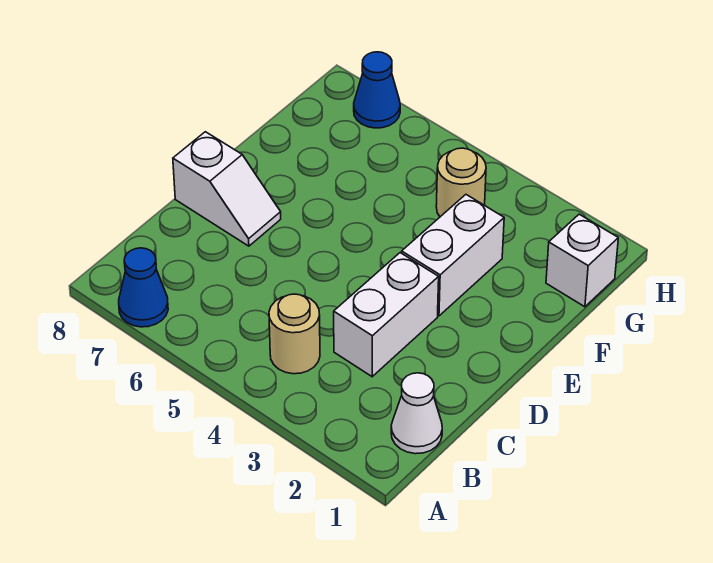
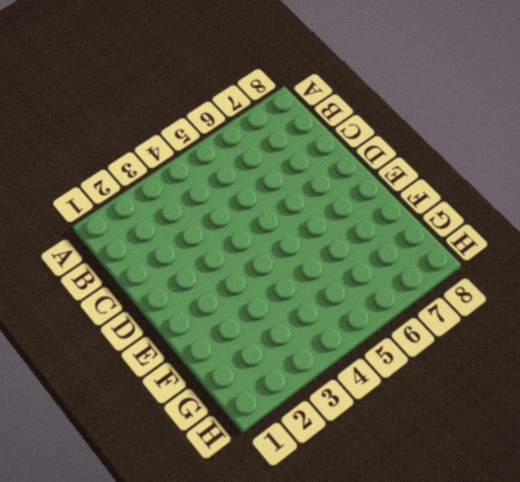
none -> blue cone A7 level 1
none -> white cone B1 level 1

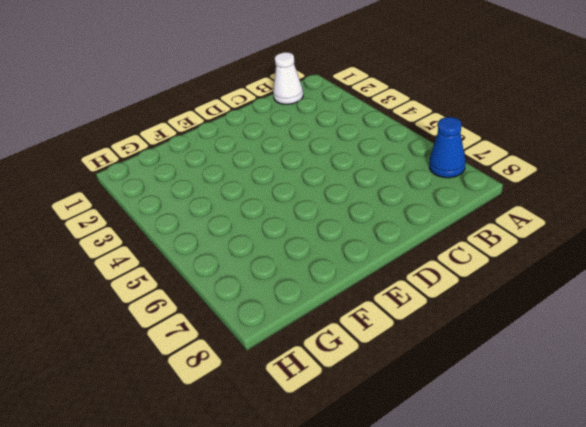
none -> tan round brick B4 level 1
none -> white brick C3:D3 level 1

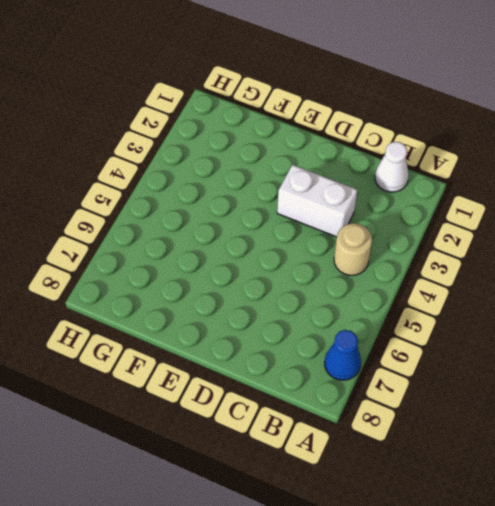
none -> white slope D7:D8 level 1 top 8
none -> white brick E3:F3 level 1

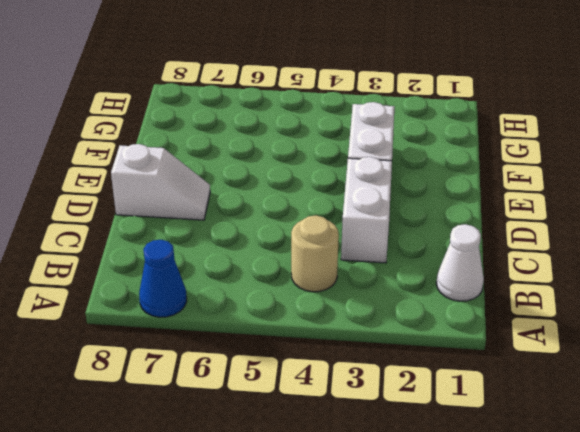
none -> white brick G1 level 1
none -> tan round brick G4 level 1

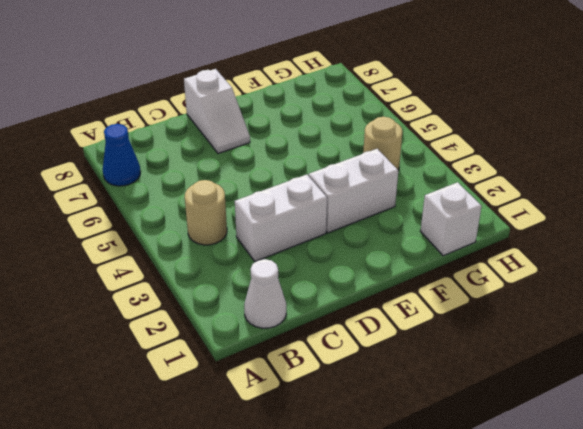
none -> blue cone H7 level 1

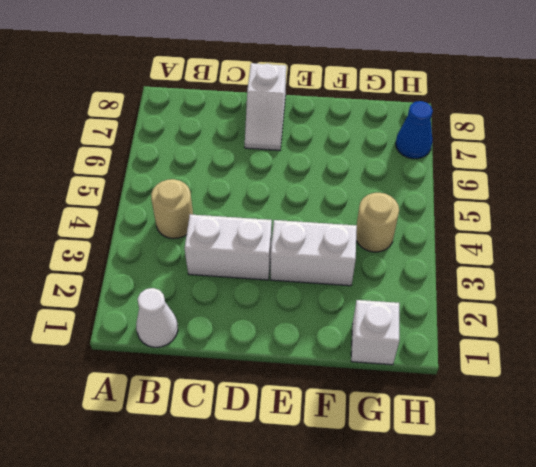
none -> blue cone A7 level 1

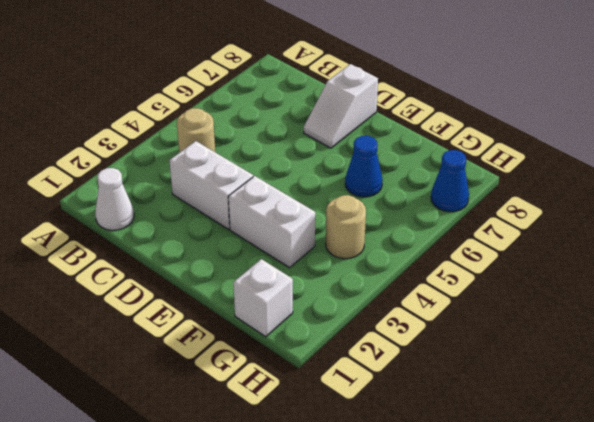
blue cone F6 level 1 -> blue cone A7 level 1

